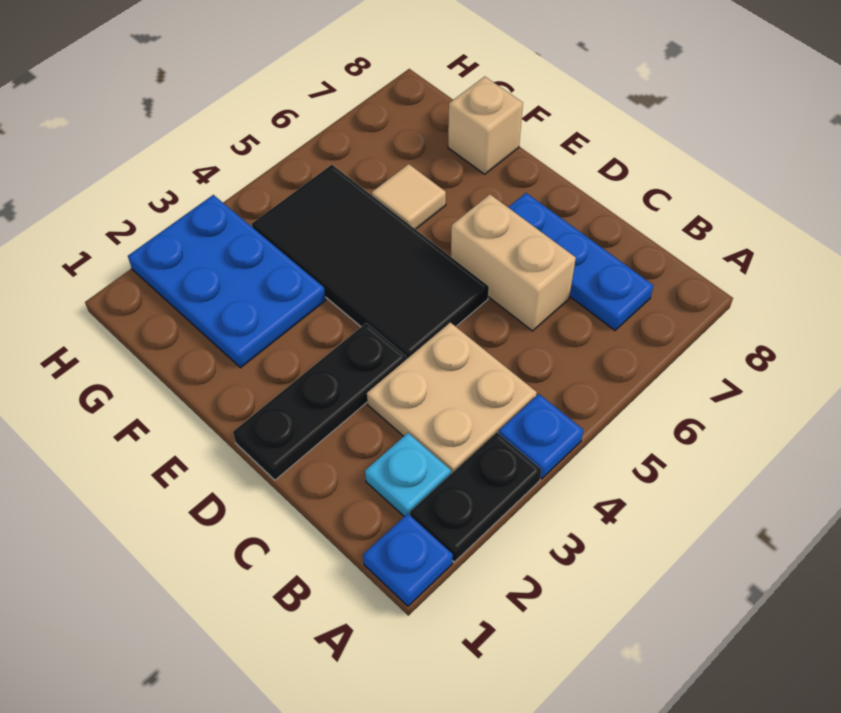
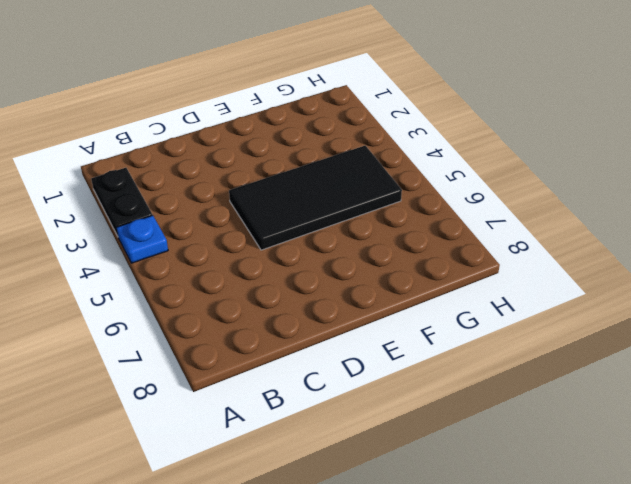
none -> blue plate A1 level 1
none -> cyan plate B2 level 1
none -> tan plate B3:C4 level 1

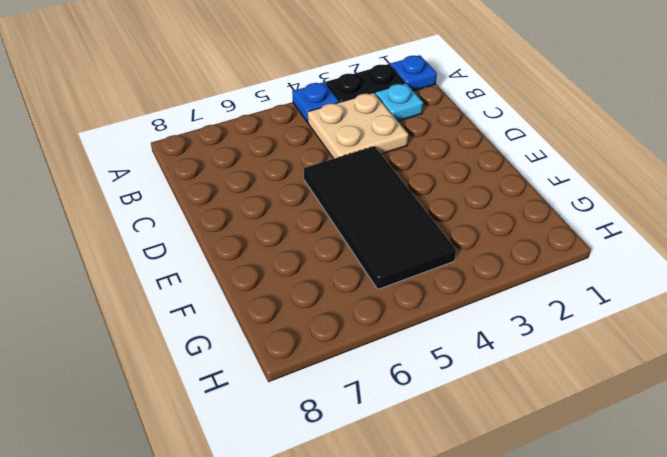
none -> blue plate B7:D7 level 1
none -> tan brick C6:D6 level 1
none -> black plate D1:D3 level 1

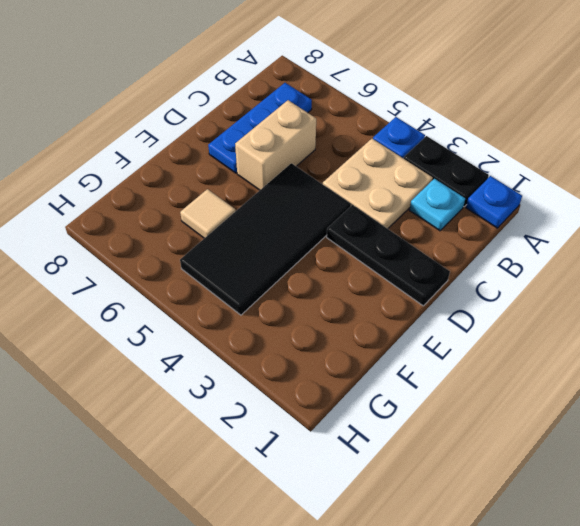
none -> blue plate F2:H3 level 1
none -> tan brick F8 level 1

